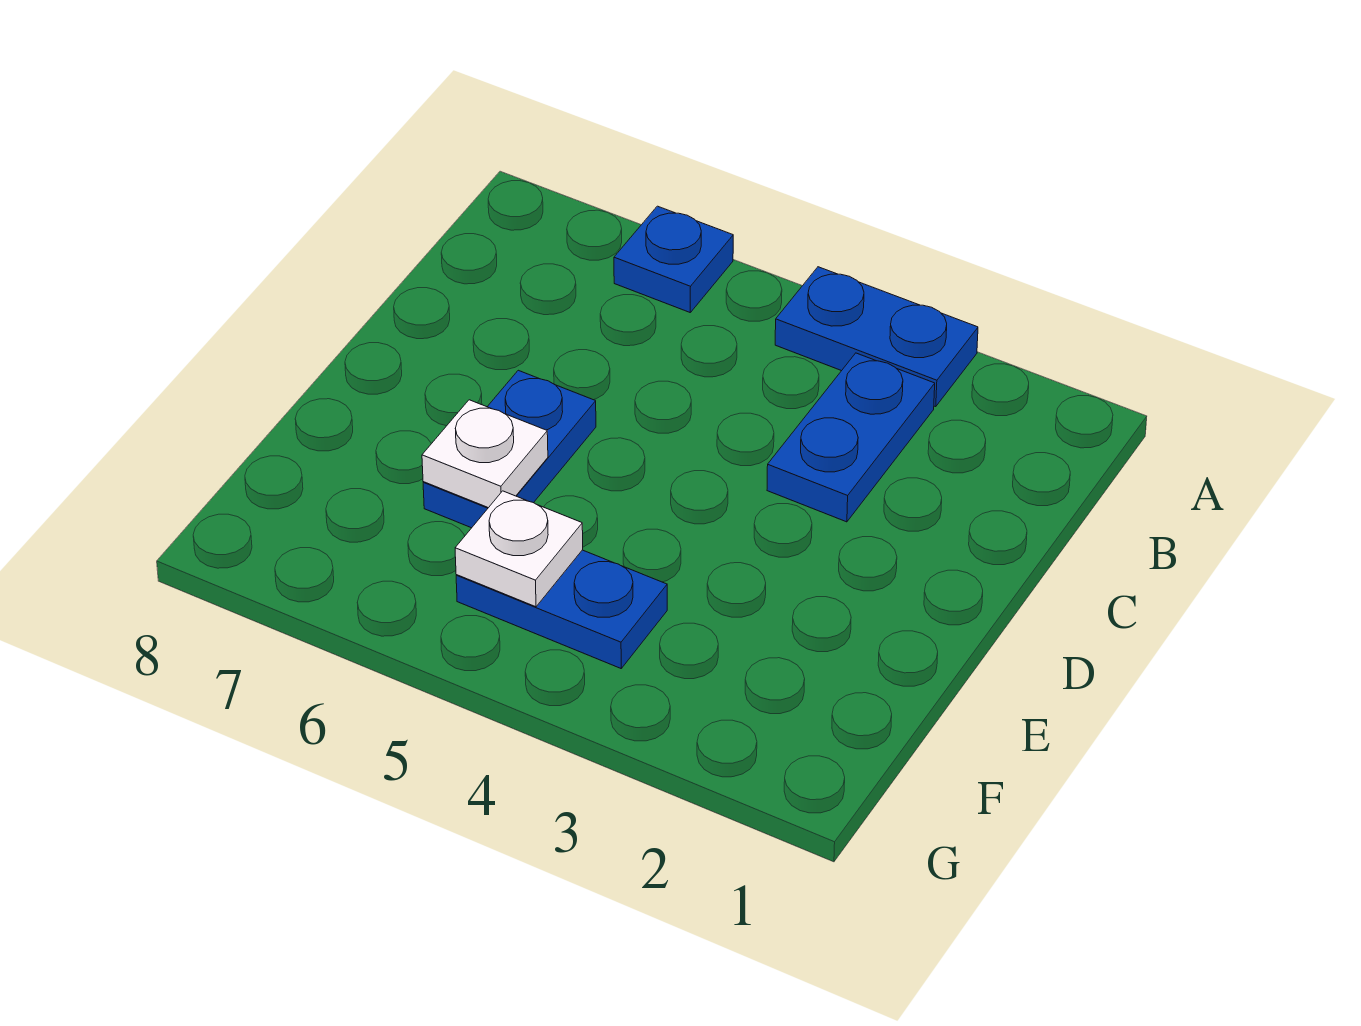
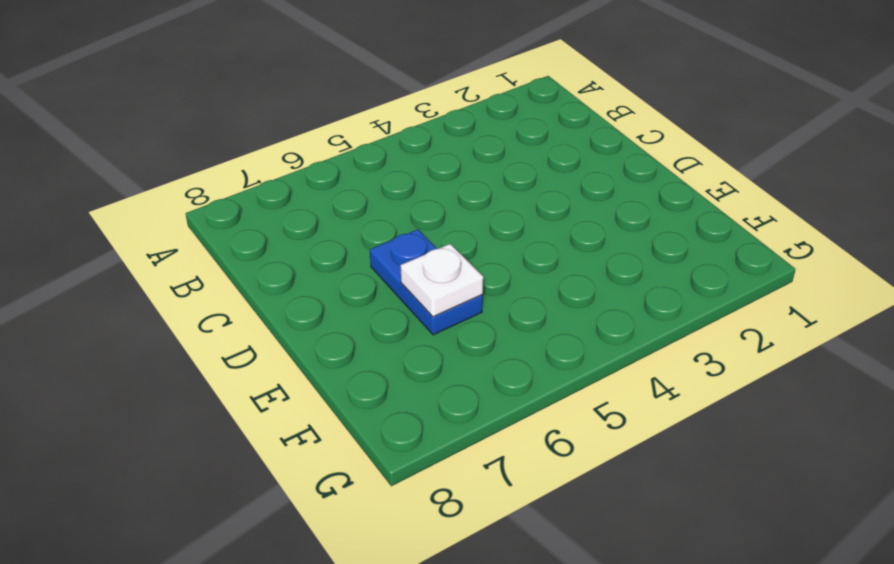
none -> blue plate A3:A4 level 1
none -> blue plate A6 level 1

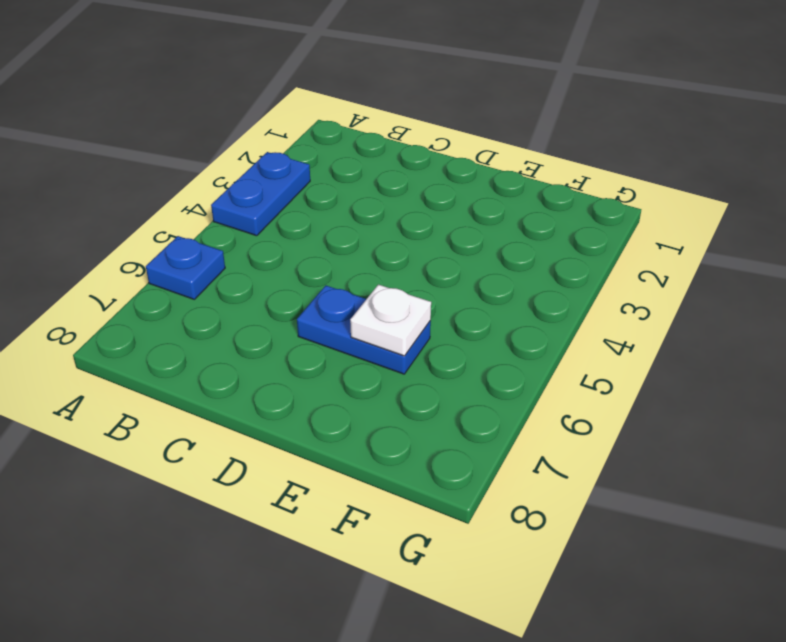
none -> blue plate B3:C3 level 1
none -> blue plate F4:F5 level 1

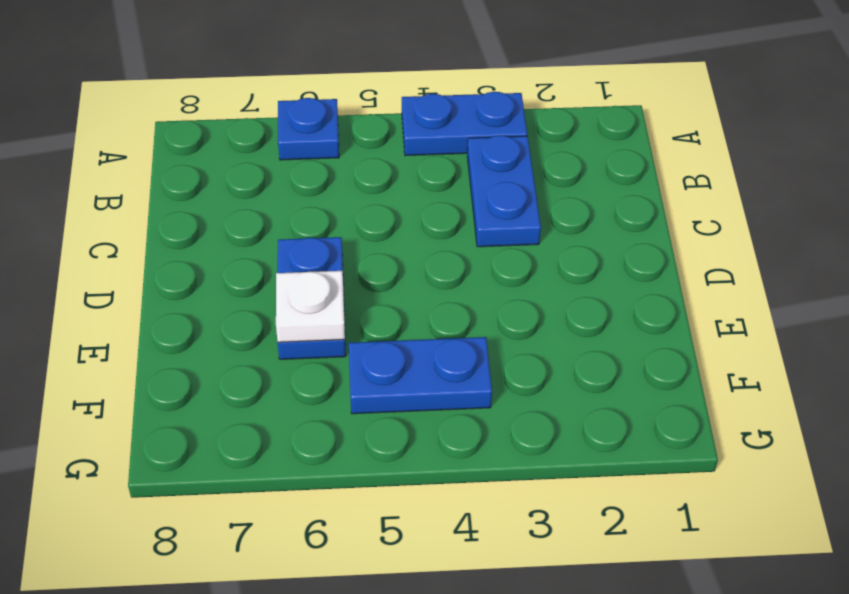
none -> white plate F5 level 2

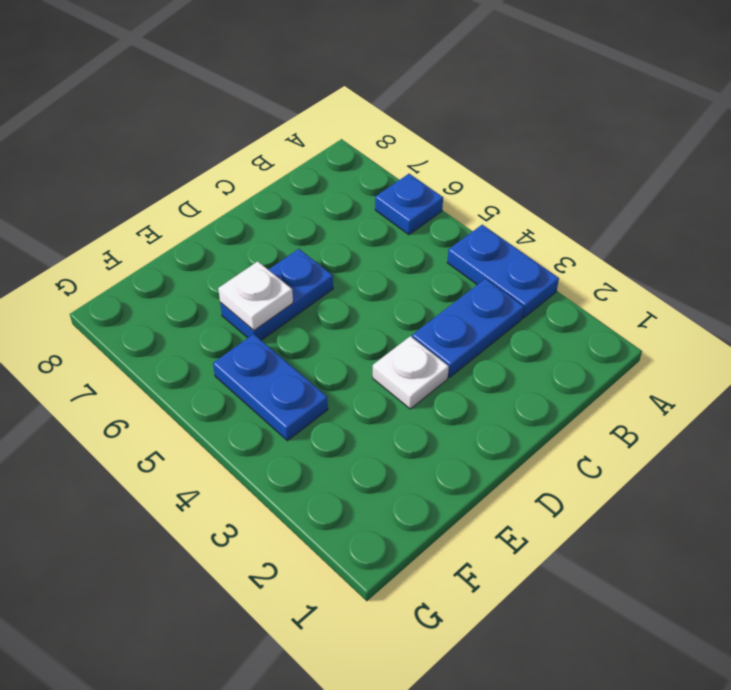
white plate D3 level 1 -> white plate F5 level 2

